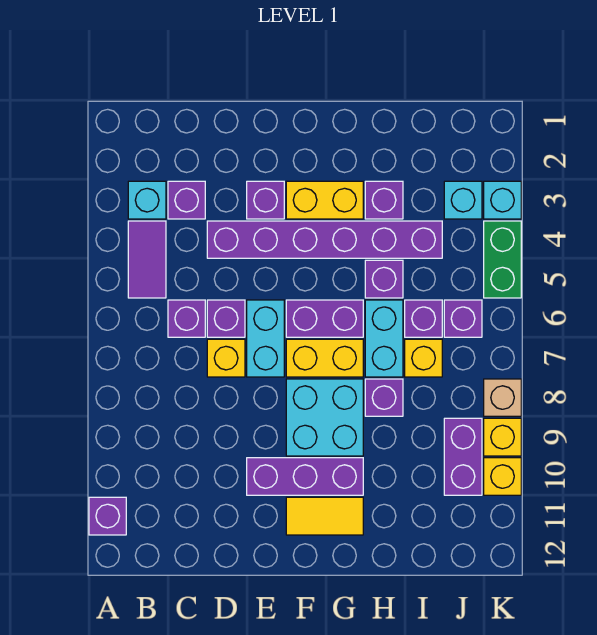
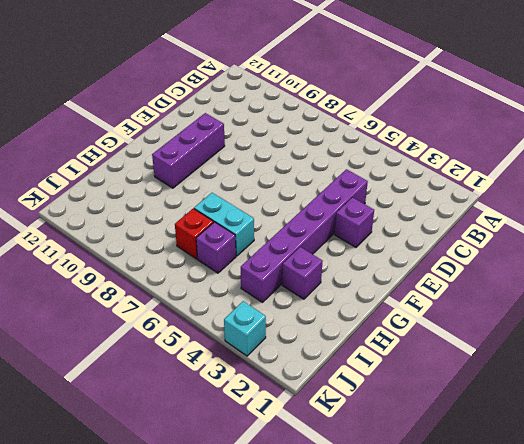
red brick I7 level 1 -> yellow brick I7 level 1
none -> purple brick A11 level 1
none -> cyan brick B3 level 1
none -> purple tile B4:B5 level 1
none -> purple brick C3 level 1

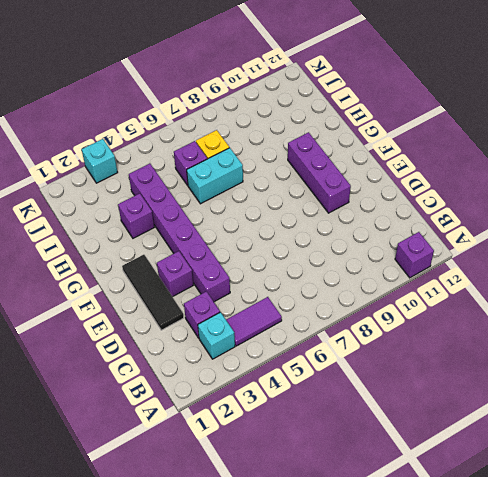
black tile D2:F2 level 1 -> none
none -> purple brick C6 level 1
none -> purple brick D6 level 1
none -> yellow brick D7 level 1
none -> cyan brick E6:E7 level 1

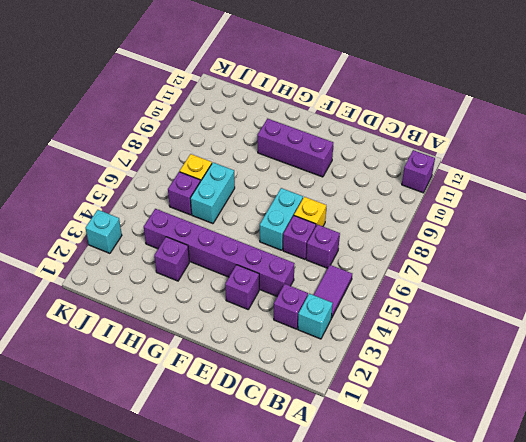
none -> yellow brick F3:G3 level 1
none -> purple brick F6:G6 level 1
none -> yellow brick F7:G7 level 1
none -> cyan brick F8:G9 level 1

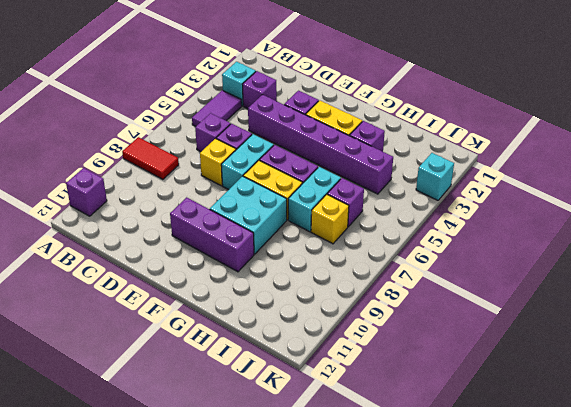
red tile A8:B8 level 1 -> none
none -> yellow tile F11:G11 level 1
none -> purple brick H5 level 1
none -> purple brick H8 level 1
none -> cyan brick J3 level 1

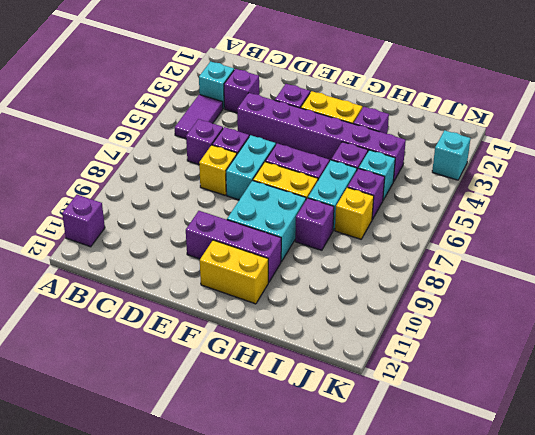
yellow brick F11:G11 level 1 -> yellow tile F11:G11 level 1
cyan brick I5 level 1 -> cyan brick J3 level 1
none -> purple brick J6 level 1
none -> purple brick J9:J10 level 1
none -> green brick K4:K5 level 1
none -> tan brick K8 level 1

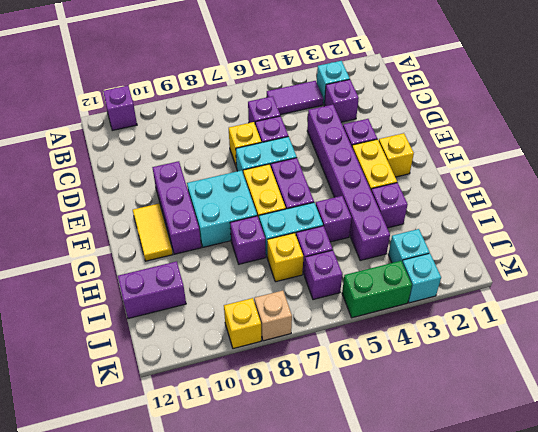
yellow brick F2 level 1 -> yellow brick K10 level 1
purple brick I11:I12 level 1 -> purple brick J9:J10 level 1

